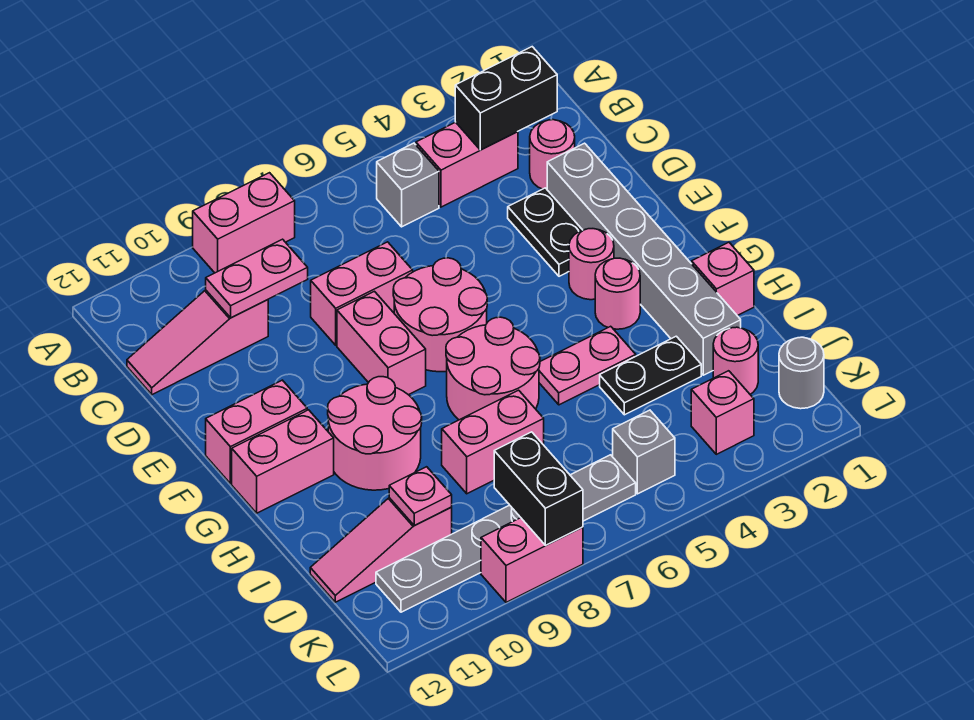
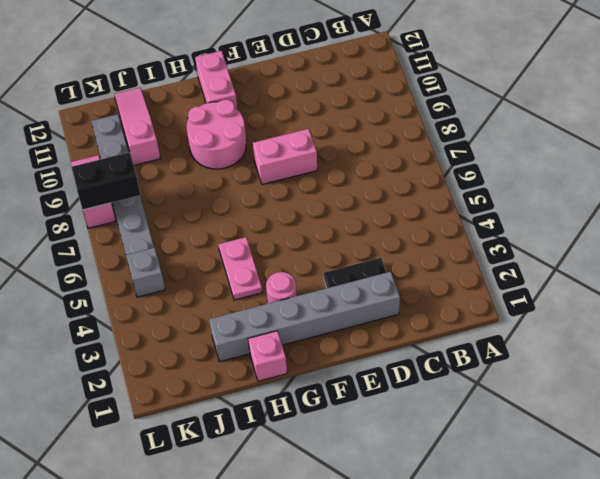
none -> pink brick A8:A9 level 1
none -> pink brick B3:B4 level 1
none -> grey brick B5 level 1
none -> pink round brick C2 level 1

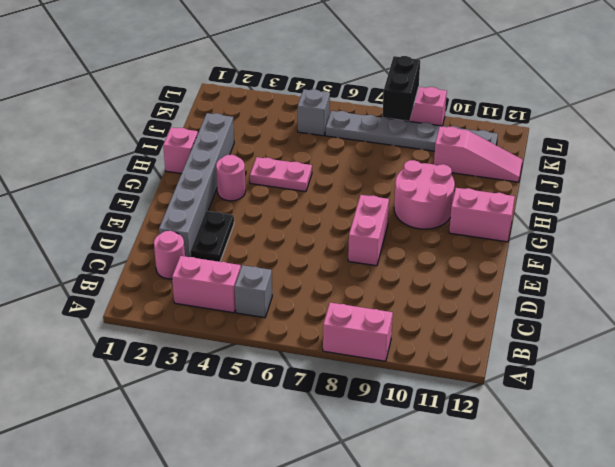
none -> pink slope C10:C12 level 1 top 10
none -> pink brick D7:D8 level 1
none -> pink round brick E6:F7 level 1
none -> pink round brick F3 level 1

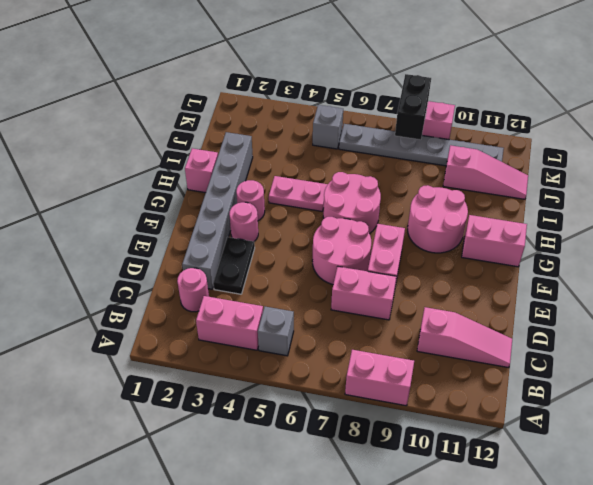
none -> pink brick F11:F12 level 1
none -> black plate I3:I4 level 1
none -> pink brick I7:I8 level 1
none -> pink round brick J2 level 1

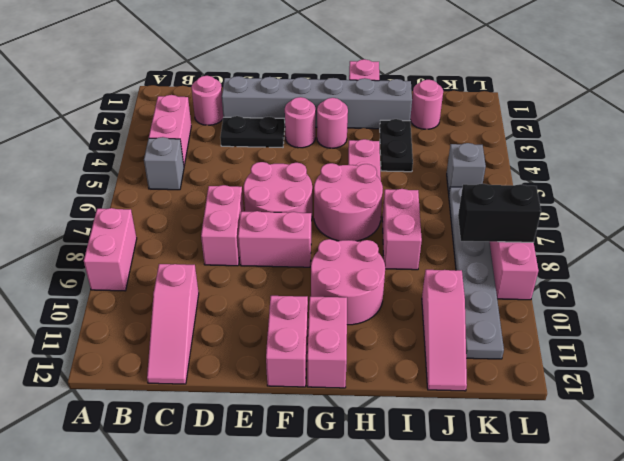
none -> grey round brick K1 level 1
none -> pink brick K3 level 1
none -> black brick B2:B3 level 2
none -> pink plate C9:C10 level 2

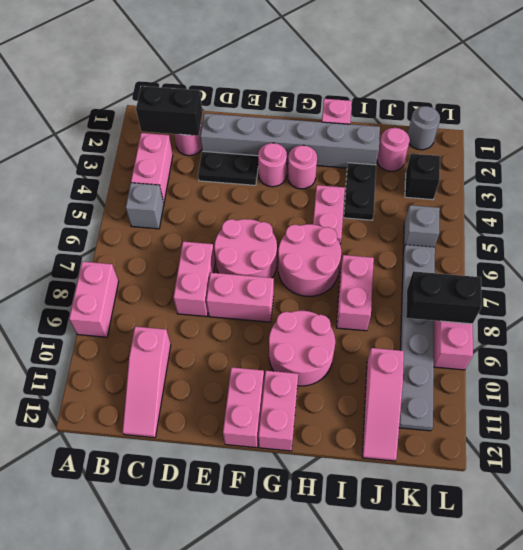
black brick B2:C2 level 2 -> black brick B2:B3 level 2
black brick K3 level 1 -> pink brick K3 level 1
none -> pink plate C9:C10 level 2
none -> pink plate J10 level 2

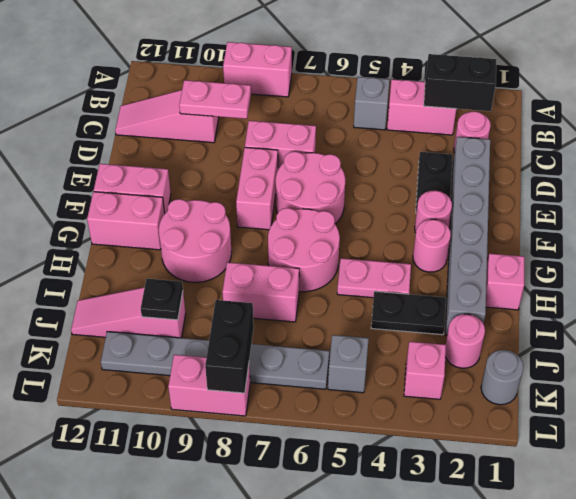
black plate J10 level 2 -> pink plate J10 level 2

